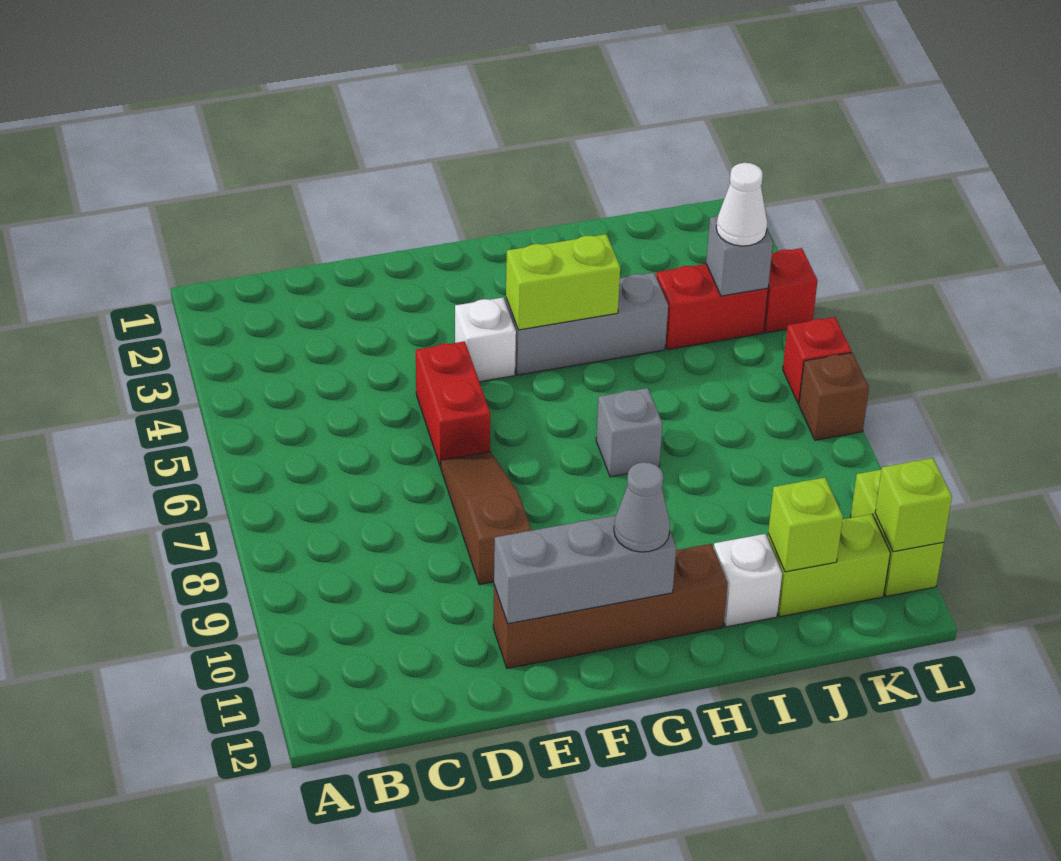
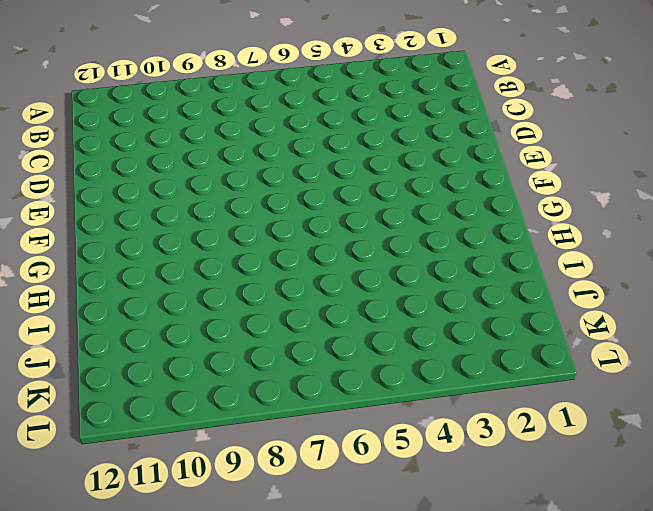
none -> red brick E5:E6 level 1
none -> brown slope E7:E9 level 1 top 9
none -> brown brick E11:H11 level 1

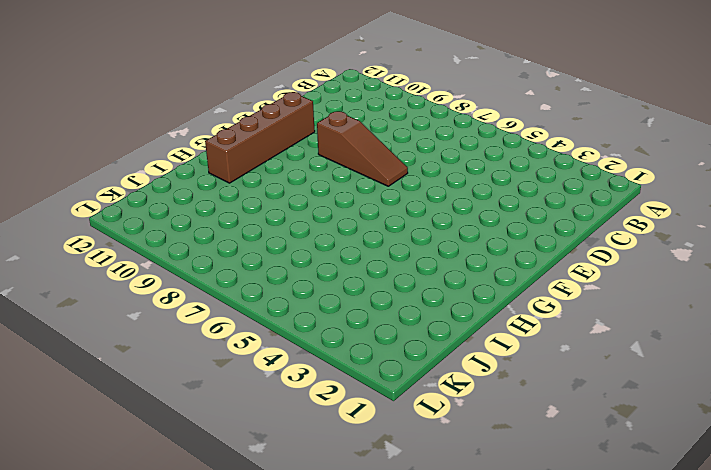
none -> red brick E5:E6 level 1
none -> white brick F4 level 1
none -> grey brick G4:I4 level 1

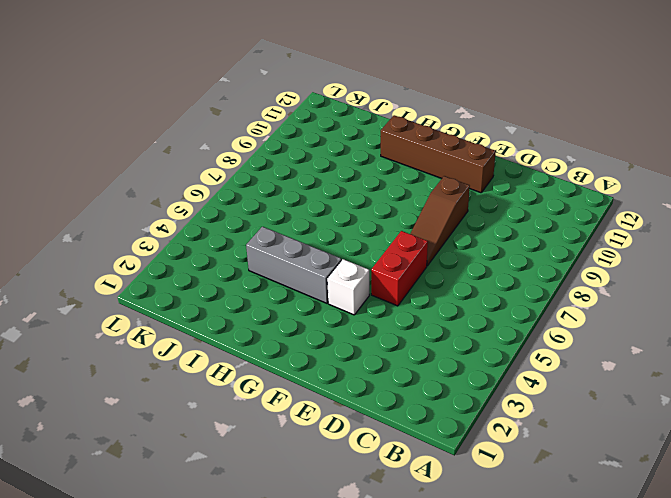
none -> grey brick H7 level 1
none -> white brick I11 level 1
none -> red brick J4:K4 level 1

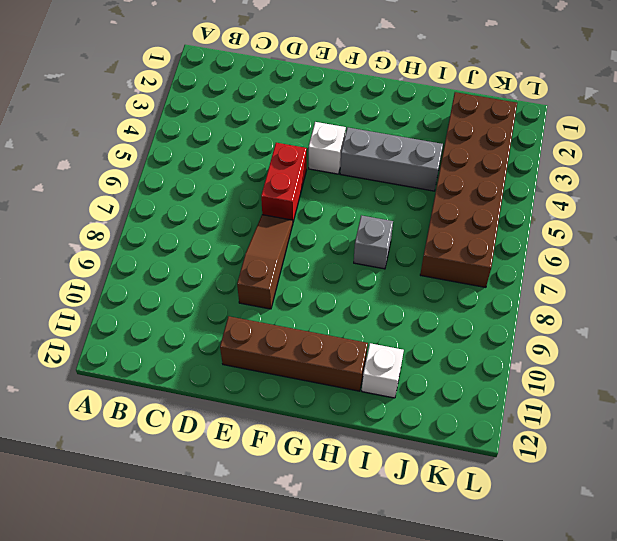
brown brick J2:K7 level 1 -> red brick J4:K4 level 1
none -> lime brick J11:K11 level 1
none -> red brick L4 level 1
none -> red brick L6 level 1

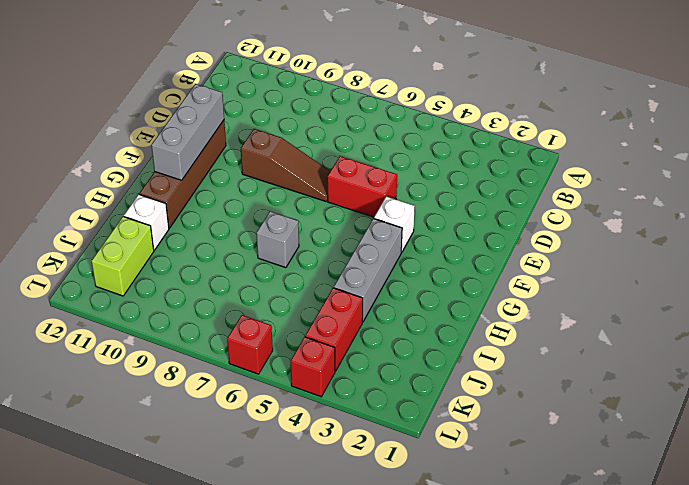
none -> brown brick L7 level 1
none -> lime brick L10:L11 level 1
none -> lime brick G4:H4 level 2

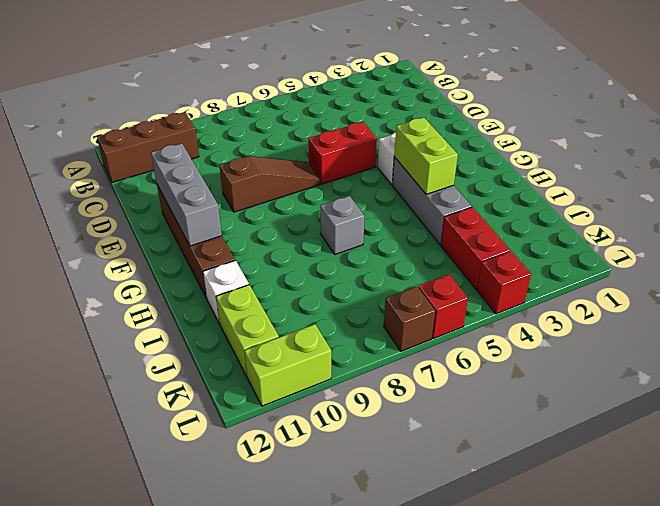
brown brick B10:B12 level 1 -> none
none -> lime brick J11 level 2
none -> grey brick K4 level 2
none -> lime brick L11 level 2

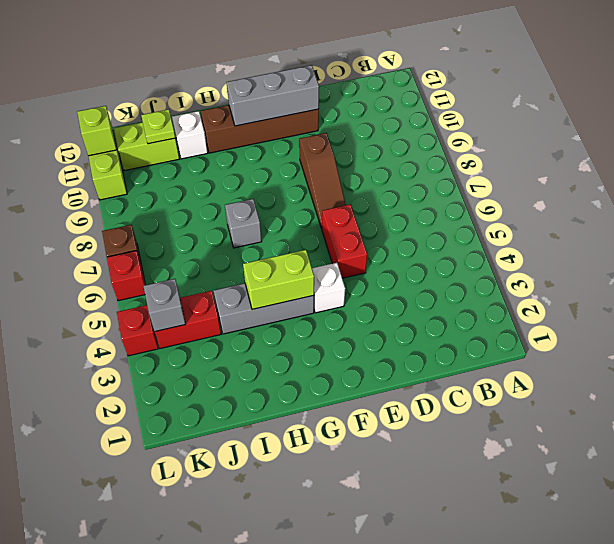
lime plate J11 level 2 -> lime brick J11 level 2
none -> grey cone G11 level 3
none -> white cone K4 level 3

